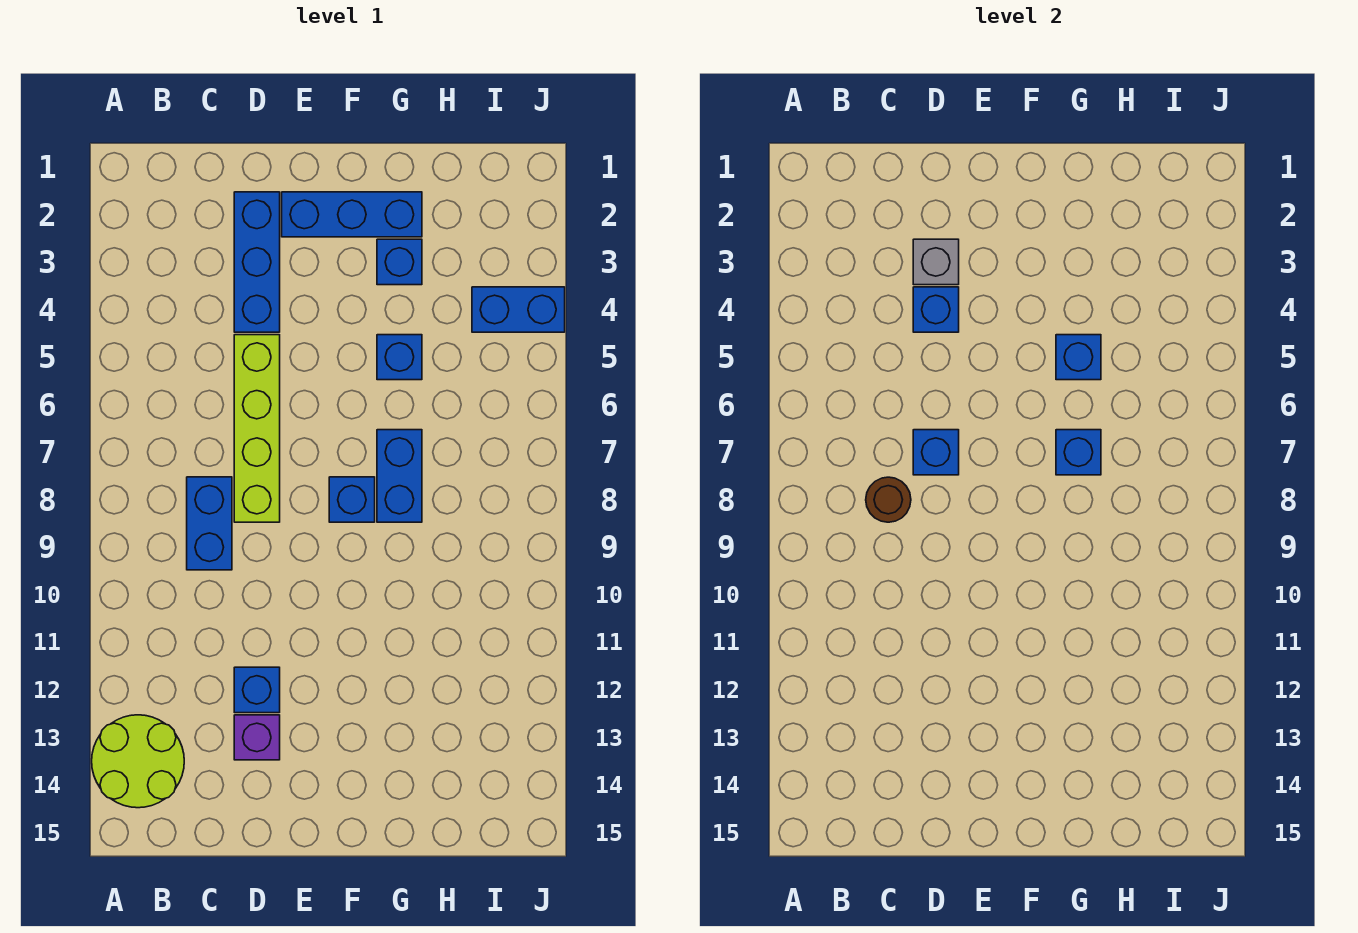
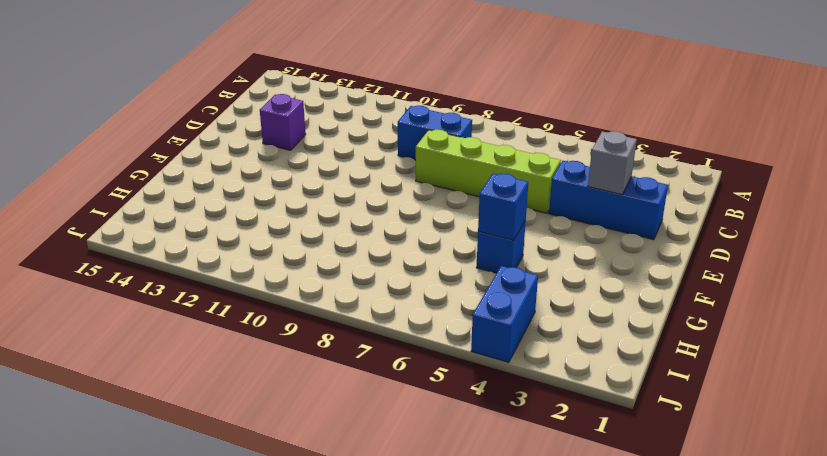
none -> lime round brick A13:B14 level 1
none -> blue brick D12 level 1
none -> blue brick E2:G2 level 1

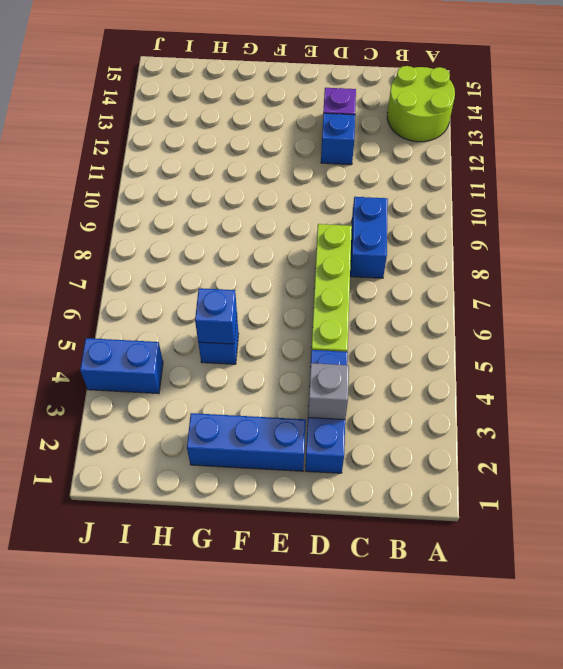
none -> blue brick F8 level 1
none -> blue brick G3 level 1
none -> blue brick G7:G8 level 1

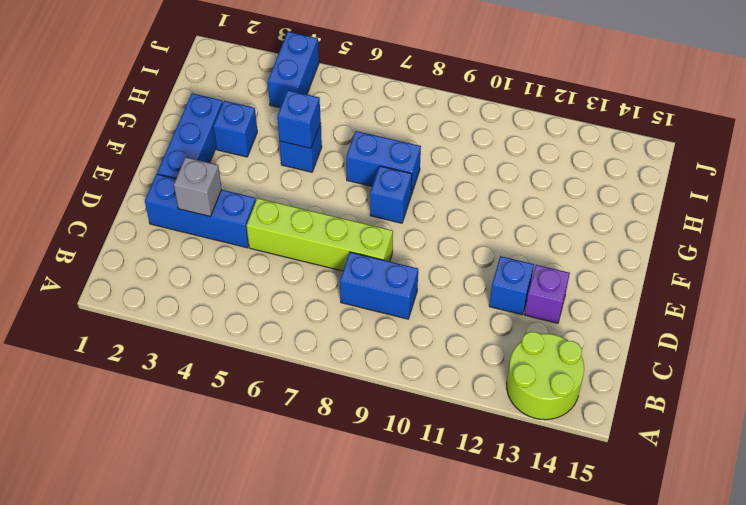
none -> brown round brick C8 level 2
none -> blue brick D4 level 2
none -> blue brick D7 level 2

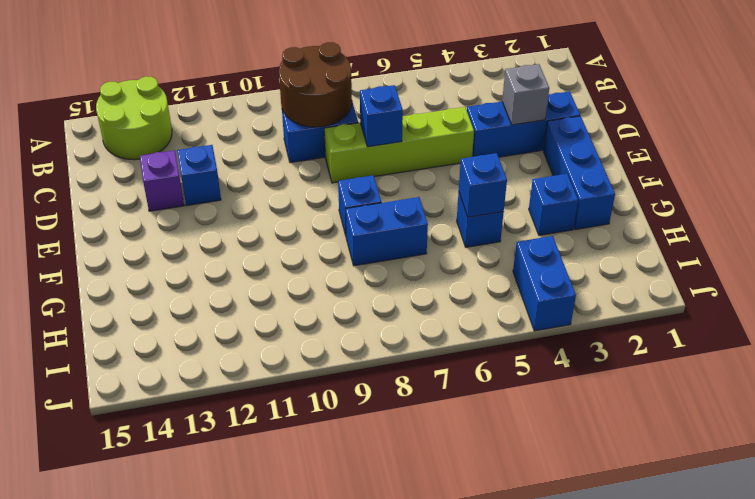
brown round brick B8:C9 level 2 -> brown round brick C8 level 2
none -> blue brick D4 level 2
none -> blue brick G7 level 2

